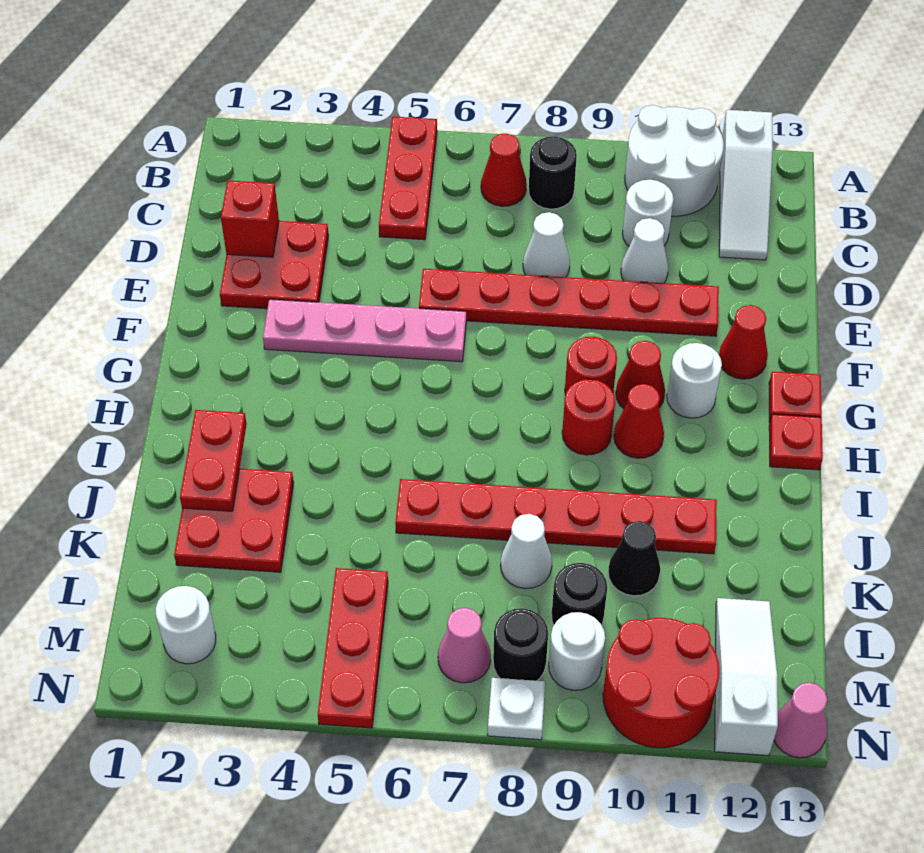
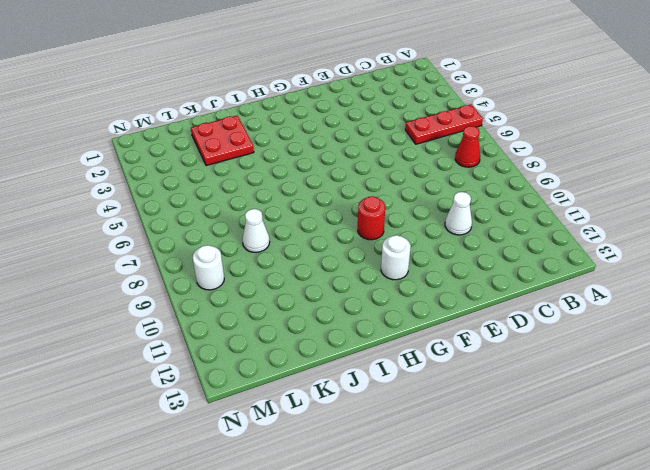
none -> white round brick A10:B11 level 1
none -> white slope A12:C12 level 1 top A
none -> black round brick B8 level 1
none -> white round brick C10 level 1

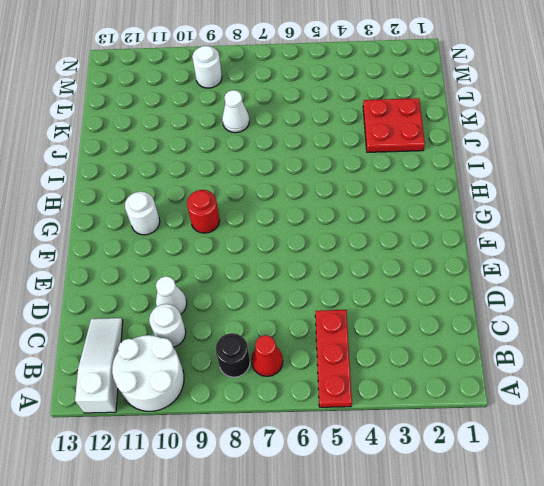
none -> red plate D2:E3 level 1
none -> white cone D8 level 1
none -> red plate E6:E11 level 1
none -> pink plate F3:F6 level 1

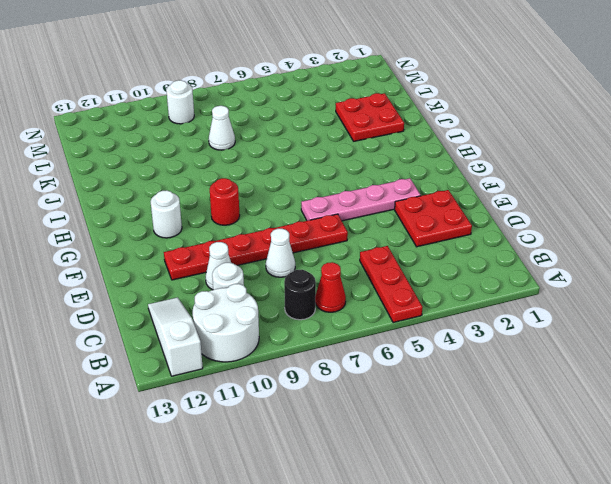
none -> red cone F12 level 1
none -> red cone G10 level 1
none -> red plate G13 level 1
none -> red round brick H9 level 1

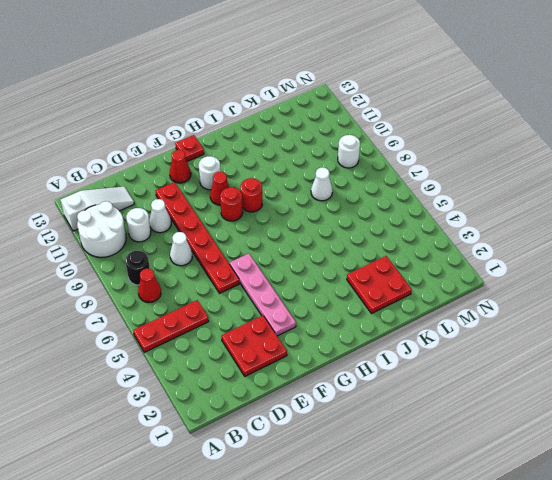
none -> red cone H10 level 1
none -> red plate H13 level 1
none -> red plate J6:J11 level 1
none -> black cone K10 level 1

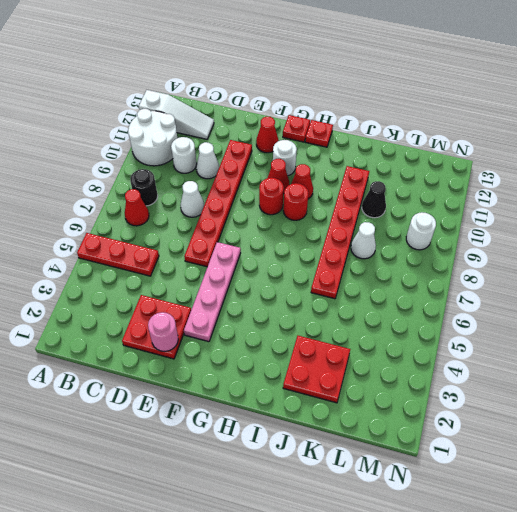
pink round brick E2 level 2 -> none
none -> red plate L5:N5 level 1
none -> black round brick L9 level 1
none -> white slope L12:N12 level 1 top N
none -> white round brick M2 level 1

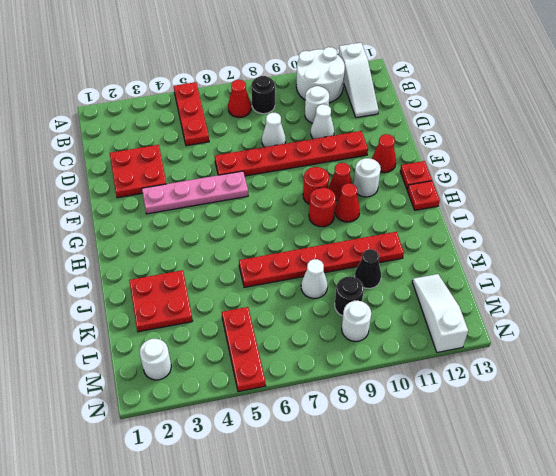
none -> pink cone M7 level 1
none -> black round brick M8 level 1
none -> red round brick M10:N11 level 1
none -> white plate N8 level 1

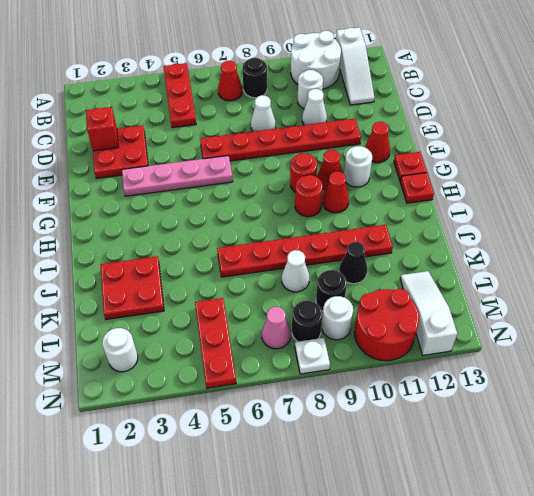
none -> pink cone N13 level 1
none -> red plate I2:J2 level 2

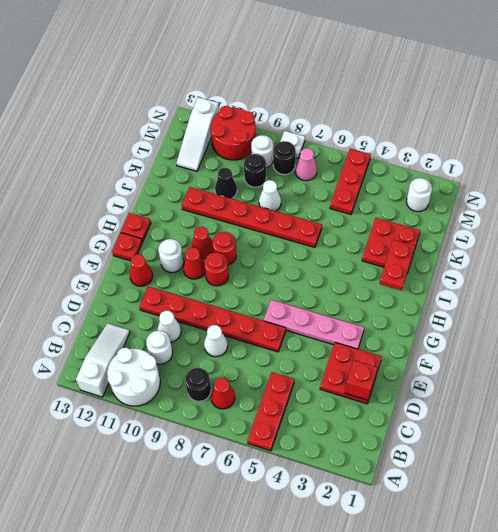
none -> pink cone N13 level 1

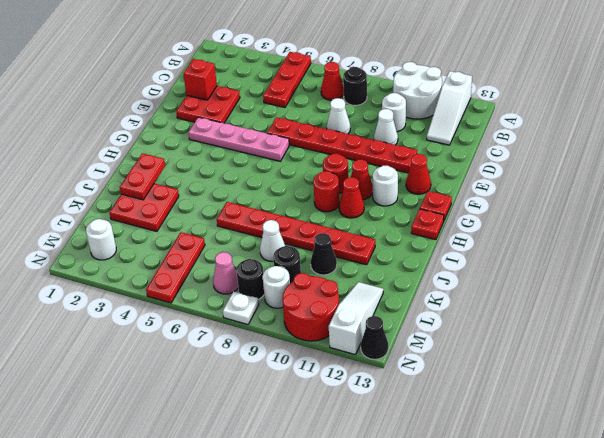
black cone N13 level 1 -> pink cone N13 level 1

